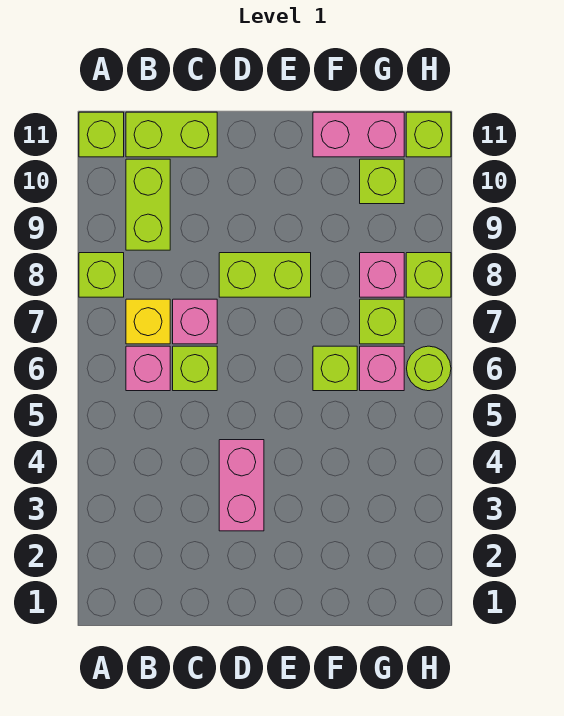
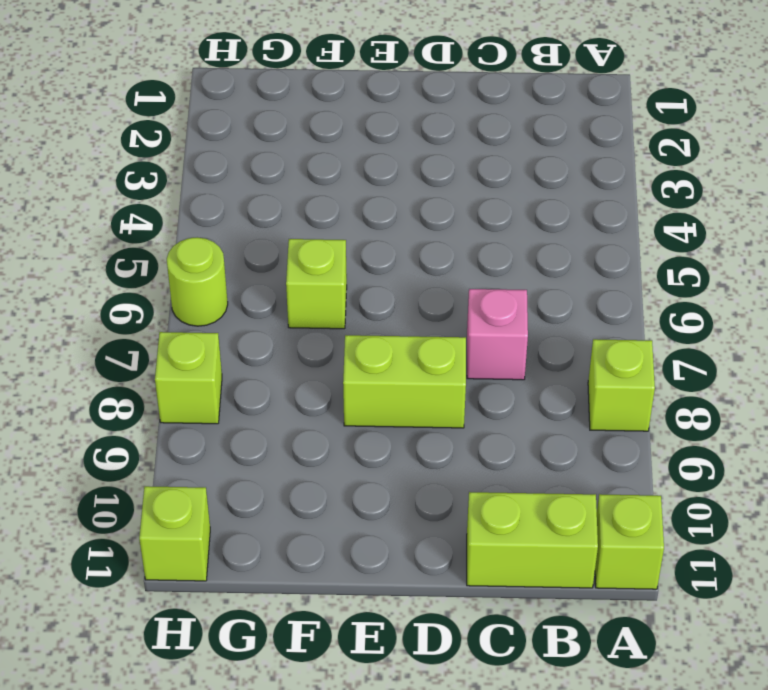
none -> pink brick B6 level 1
none -> yellow brick B7 level 1
none -> lime brick B9:B10 level 1

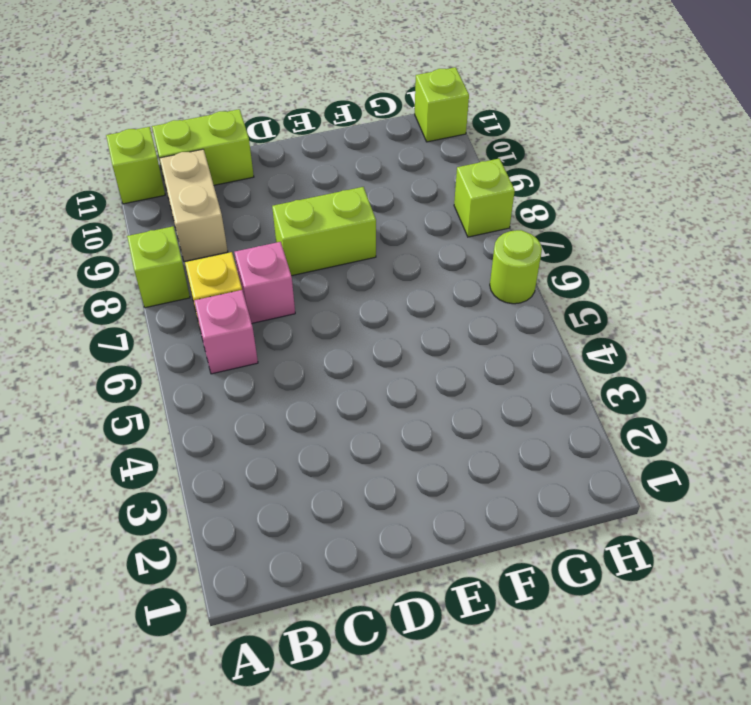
tan brick B9:B10 level 1 -> lime brick B9:B10 level 1
none -> lime brick C6 level 1
none -> pink brick D3:D4 level 1
none -> lime brick F6 level 1

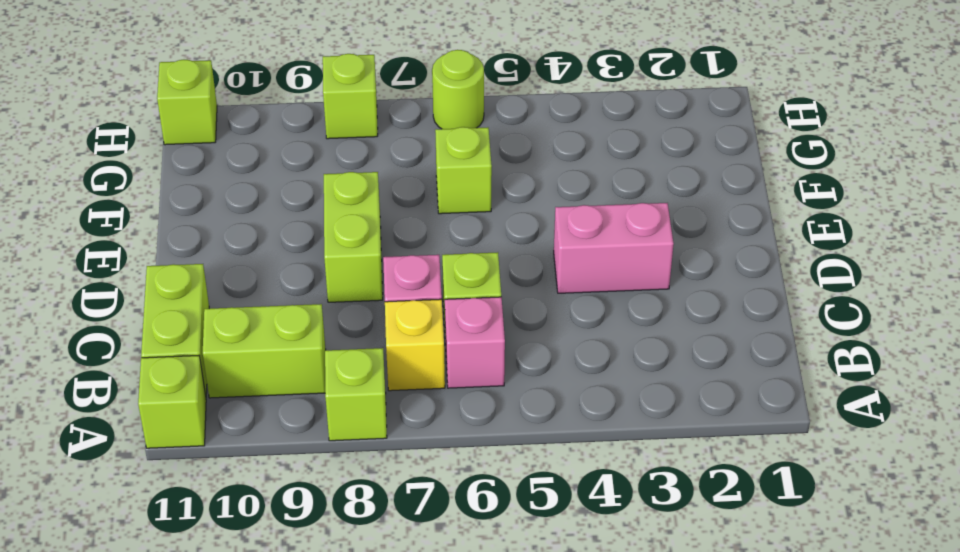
none -> pink brick F11:G11 level 1
none -> pink brick G6 level 1
none -> lime brick G7 level 1

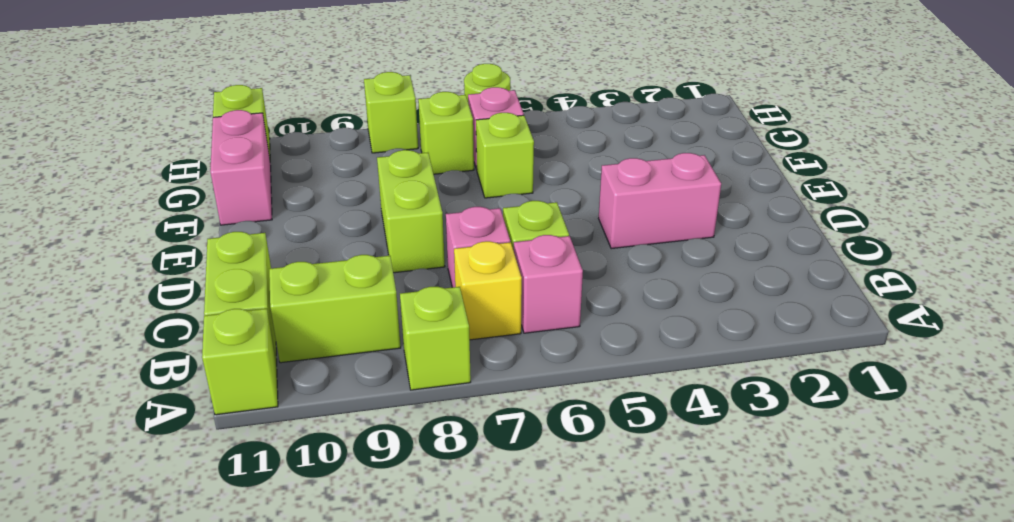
none -> pink brick G8 level 1
none -> lime brick G10 level 1

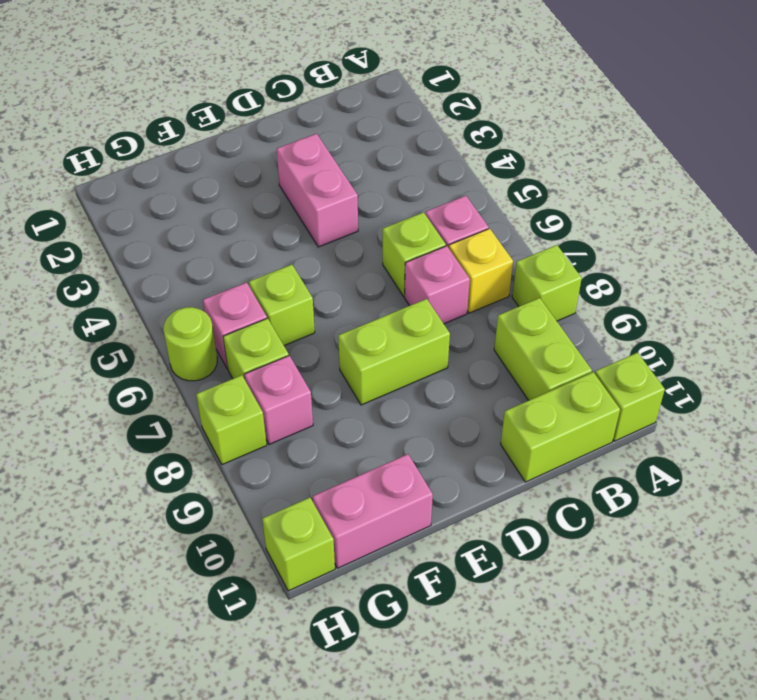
none -> lime brick G10 level 1

